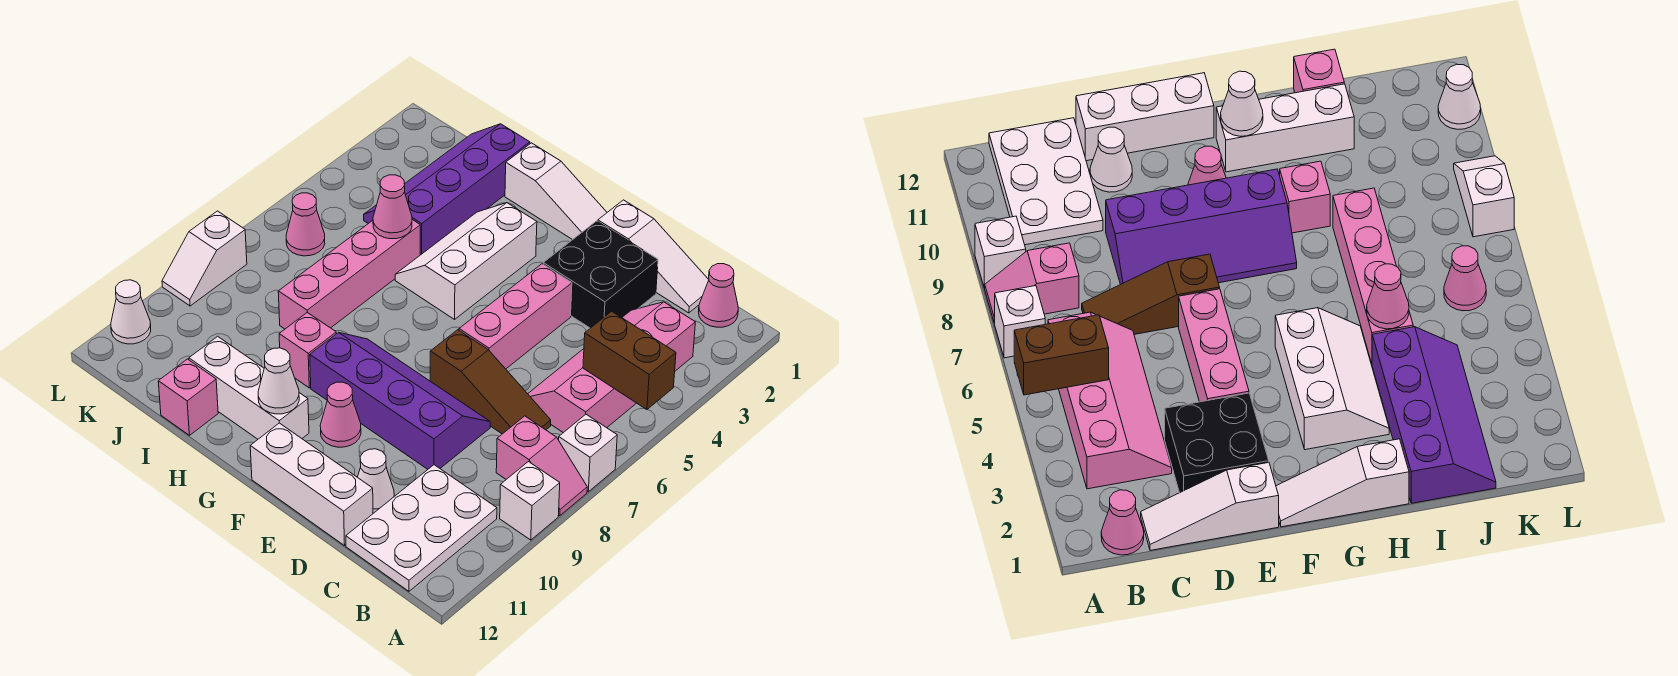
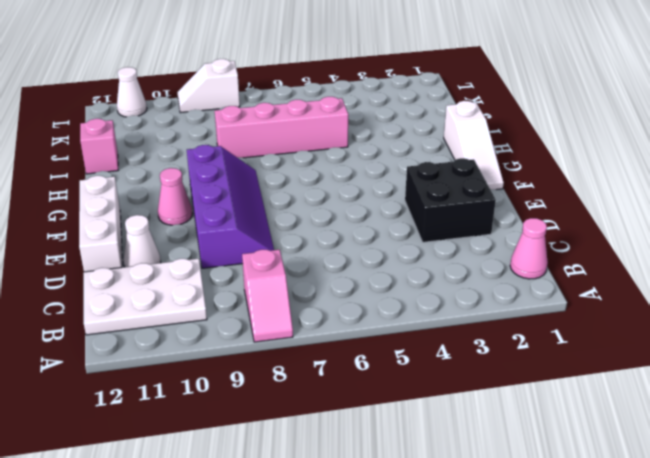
none -> white brick A7 level 1
none -> white brick A9 level 1
none -> pink slope B3:C6 level 1 top B

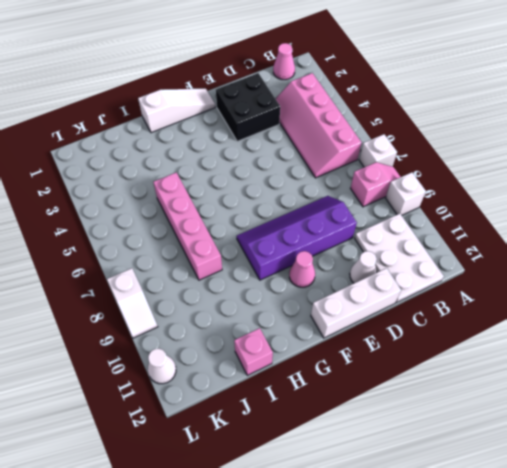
none -> white slope C1:E1 level 1 top E
none -> brown slope C7:E7 level 1 top E
none -> pink brick E4:E6 level 1

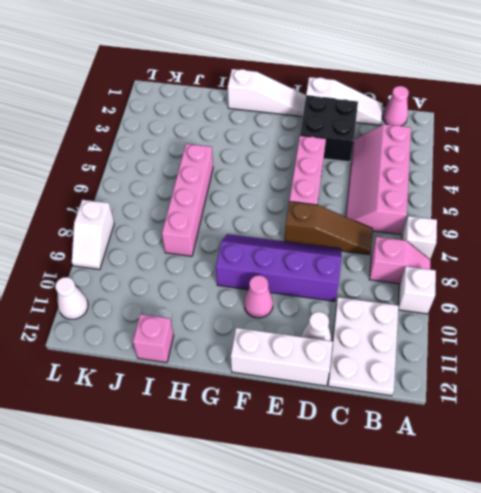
none -> white slope G3:H5 level 1 top G
none -> white brick G11:I11 level 1
none -> pink brick H9 level 1

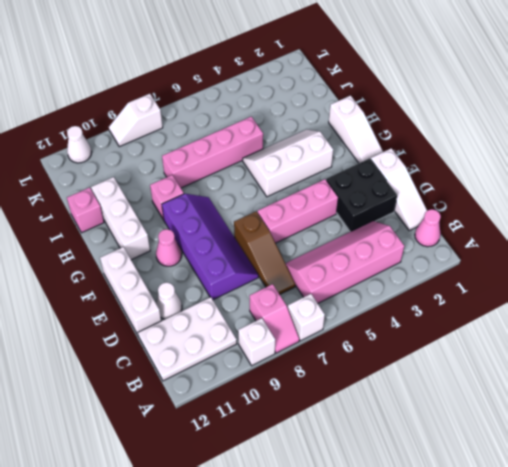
none -> purple slope I1:J4 level 1 top I
none -> pink cone K6 level 1
none -> brown brick A5:B5 level 2

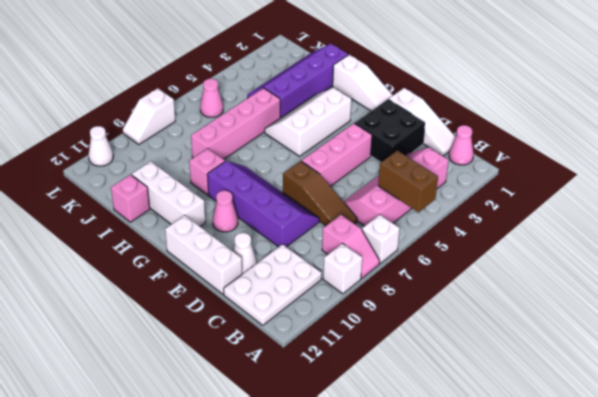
none -> white cone G11 level 2
none -> pink cone I5 level 2

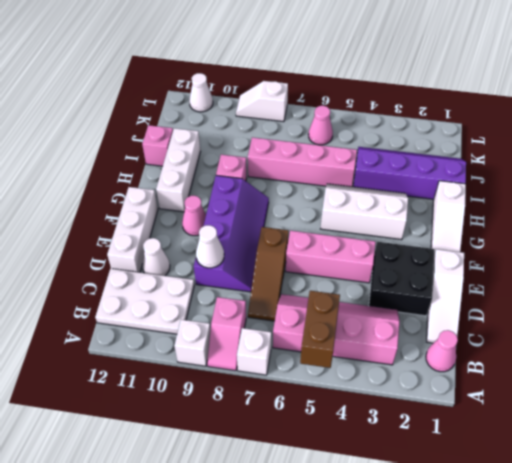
white cone D9 level 2 -> white cone G11 level 2
none -> pink cone I5 level 2

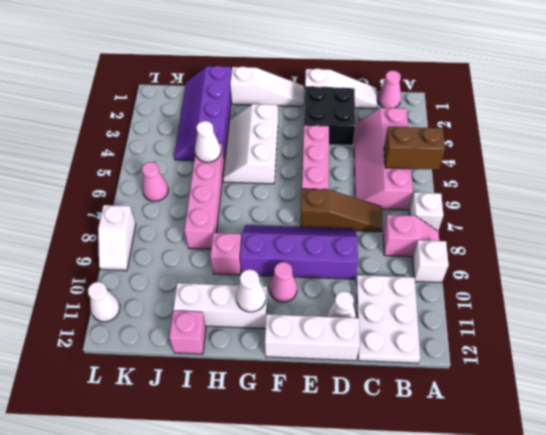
white cone I5 level 2 -> pink cone I5 level 2

